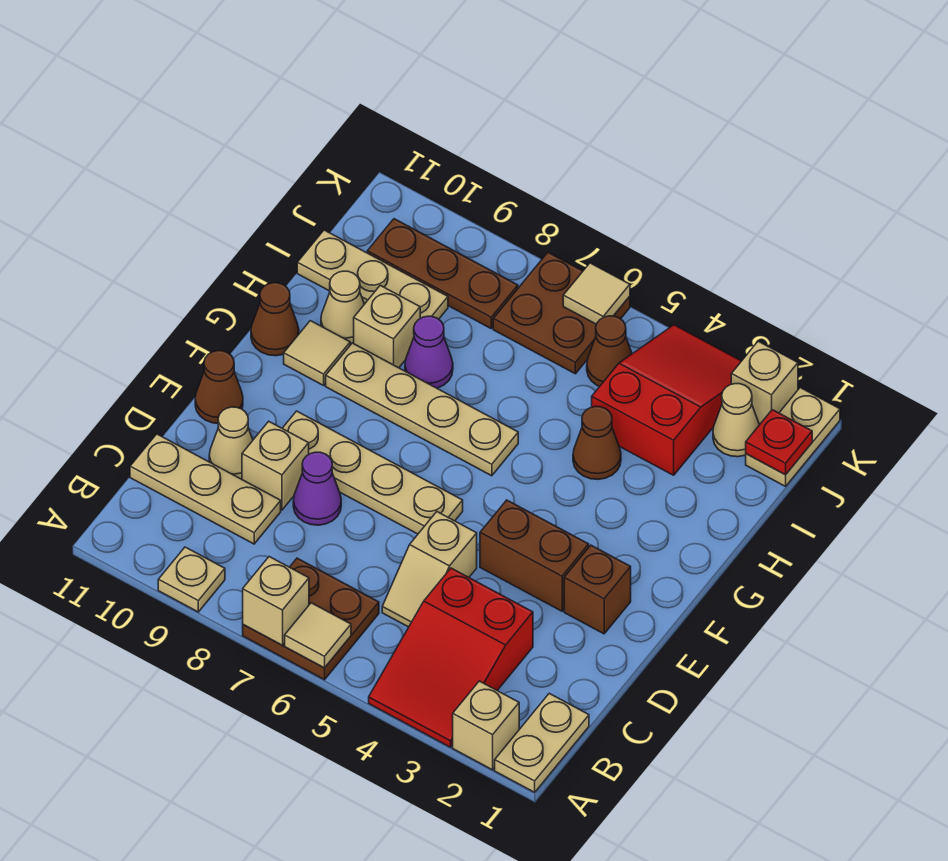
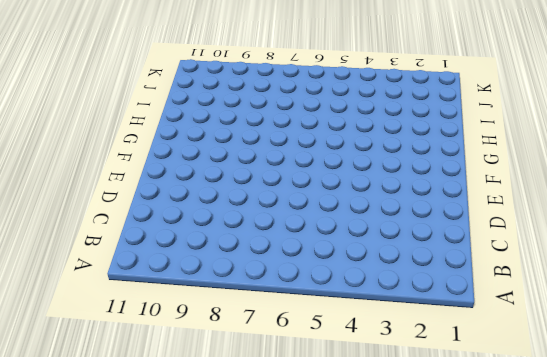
none -> tan plate A1:B1 level 1
none -> tan brick A2 level 1
none -> red slope A3:C4 level 1 top C
none -> brown plate A6:B7 level 1

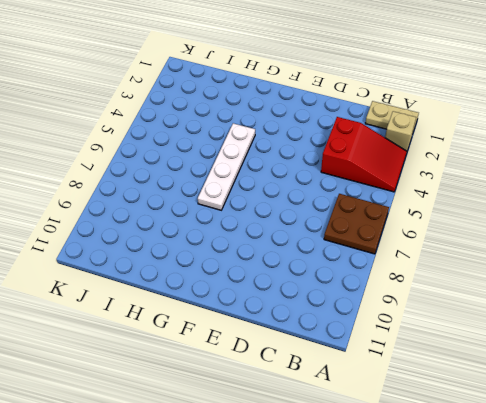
white plate G4:G7 level 1 -> tan plate G6:G9 level 1
none -> tan plate A9 level 1
none -> tan slope C5:D5 level 1 top D
none -> tan plate C9:C11 level 1
none -> purple cone D8 level 1

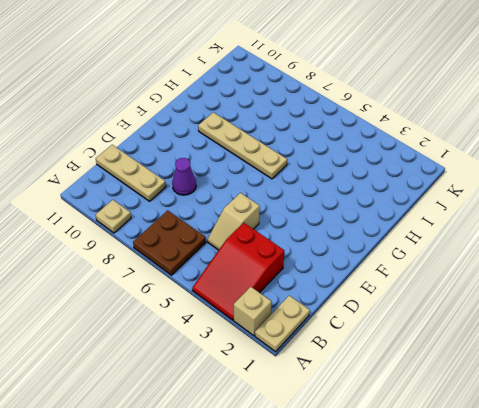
none -> tan brick D9 level 1
none -> tan cone D10 level 1
none -> brown brick E2 level 1
none -> brown brick E3:E4 level 1

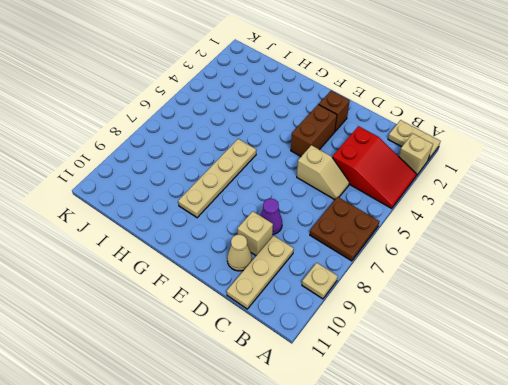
none -> tan plate E6:E9 level 1
none -> brown cone E11 level 1
none -> tan tile G10 level 1
none -> brown cone G11 level 1

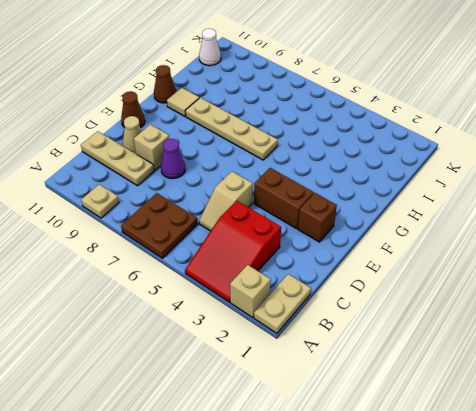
white cone J11 level 1 -> none
none -> tan plate E6:E9 level 1
none -> brown cone H4 level 1
none -> purple cone H8 level 1
none -> tan brick H9 level 1

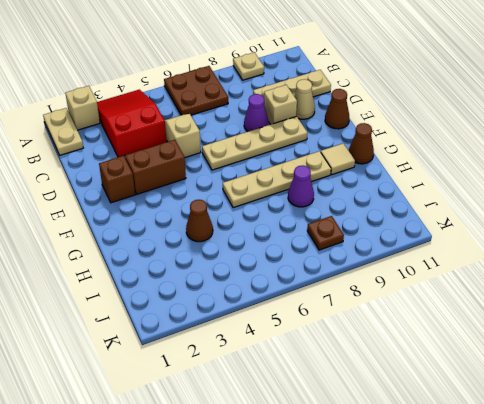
brown plate J8 level 1 -> brown plate J8:J10 level 1
none -> tan brick H9 level 1
none -> tan cone H10 level 1
none -> red slope I3:K4 level 1 top I
none -> tan plate I9:I11 level 1

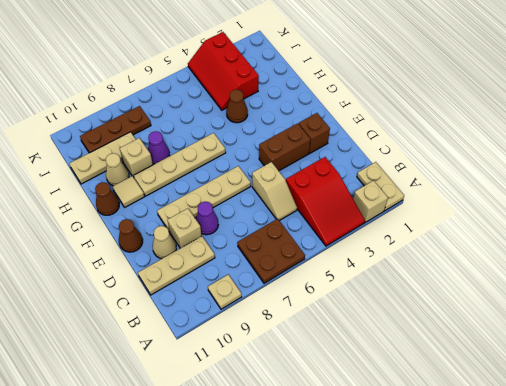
red slope I3:K4 level 1 top 3 -> red slope I3:K4 level 1 top I
none -> tan plate J1:K1 level 1
none -> tan cone J2 level 1
none -> brown cone J5 level 1
none -> brown plate J6:K7 level 1

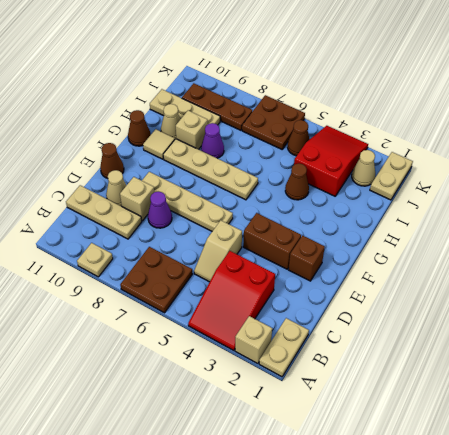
none -> tan brick K2 level 1
none -> tan tile A6 level 2
none -> tan brick A7 level 2
none -> red plate J1 level 2

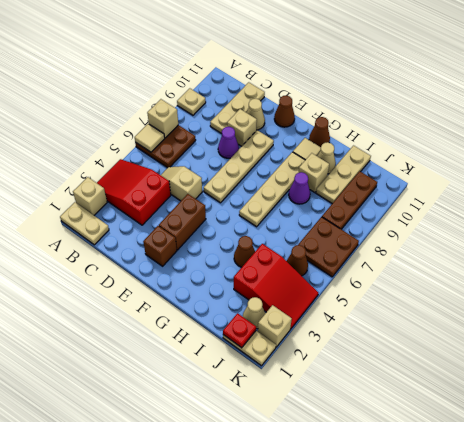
none -> tan tile K6 level 2

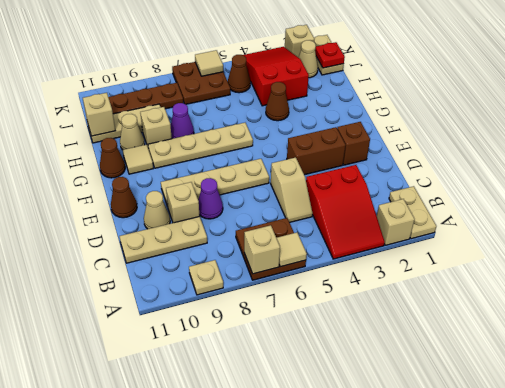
tan brick I11 level 2 -> none

